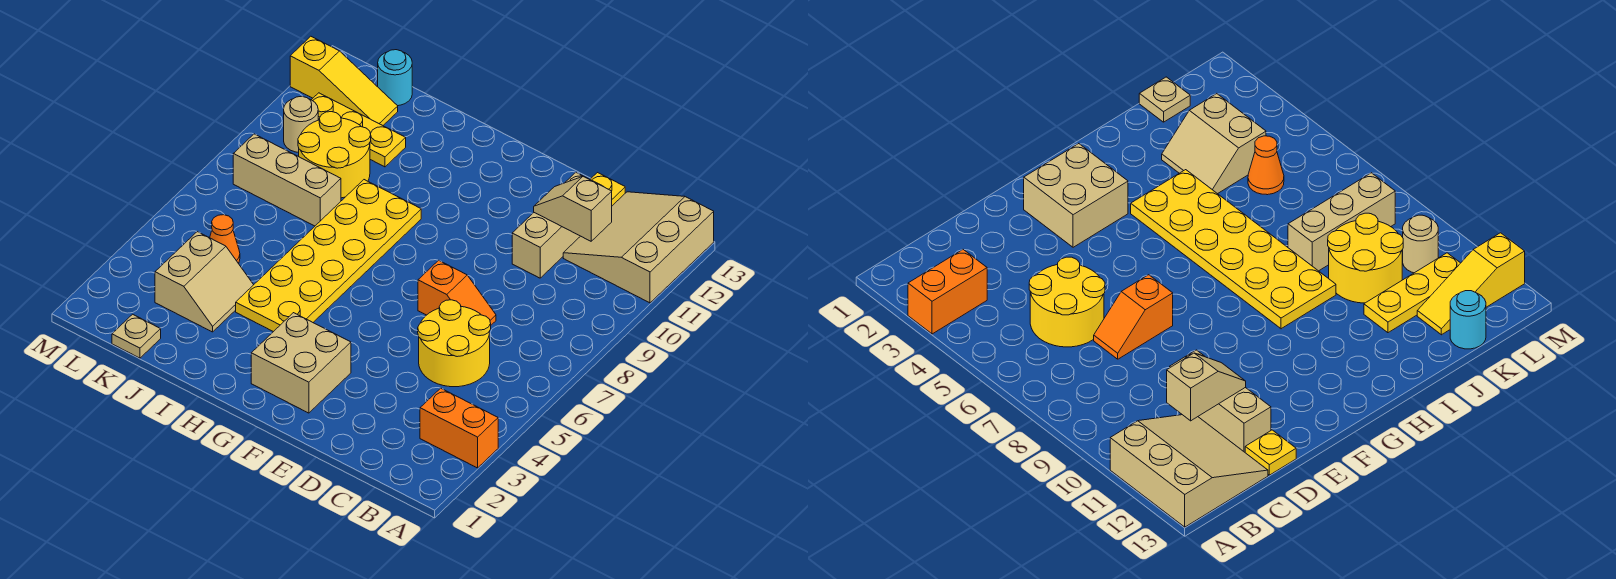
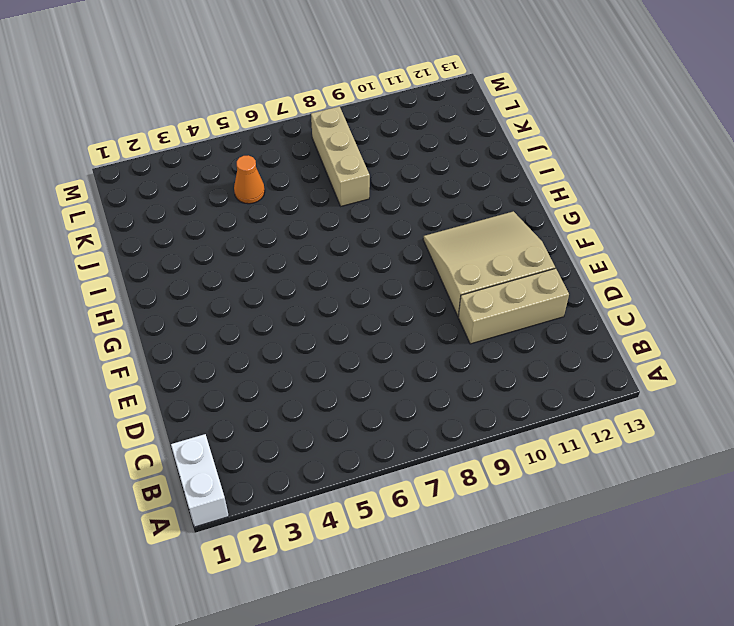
white brick A1:B1 level 1 -> none
tan slope E10:G12 level 1 top E -> tan slope A11:C13 level 1 top A
none -> orange brick A3:B3 level 1
none -> yellow round brick C5:D6 level 1
none -> orange slope D7:E7 level 1 top E

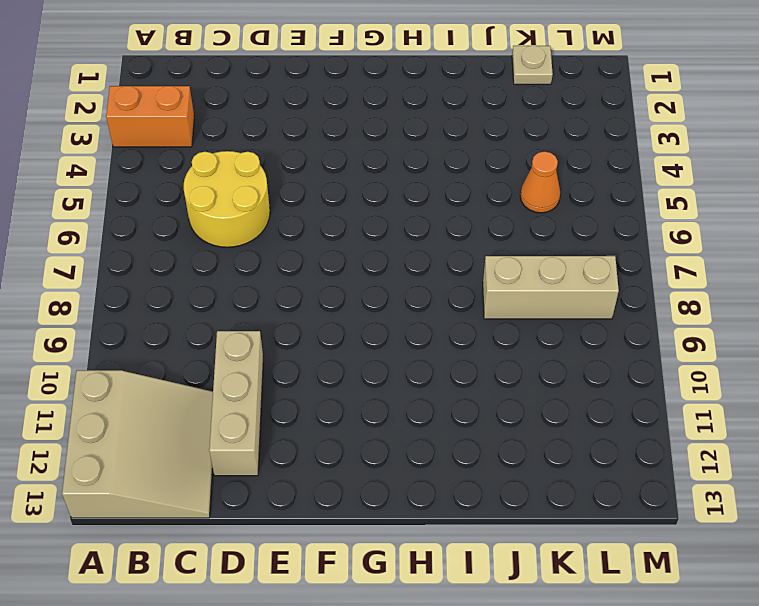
none -> orange slope D7:E7 level 1 top E
none -> yellow plate D13 level 1
none -> tan brick F2:G3 level 1

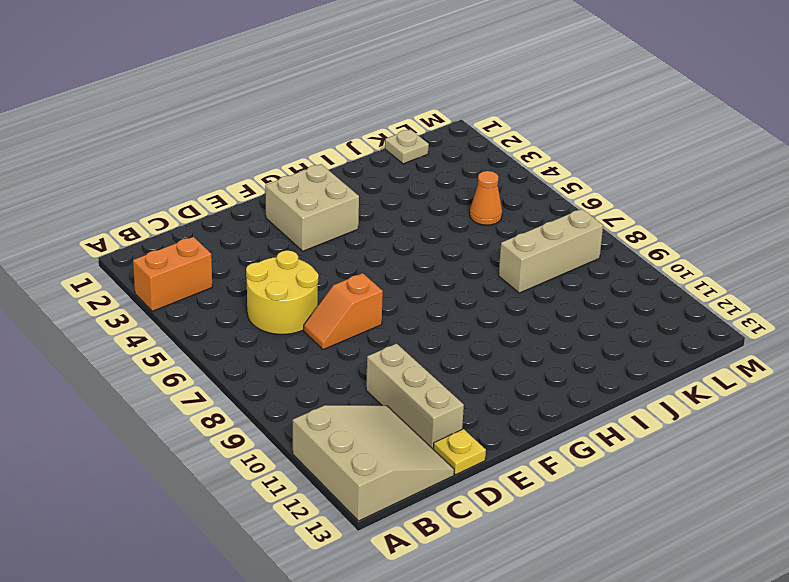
none -> yellow plate H4:I9 level 1
none -> tan slope J3:K4 level 1 top K
none -> yellow round brick J9:K10 level 1

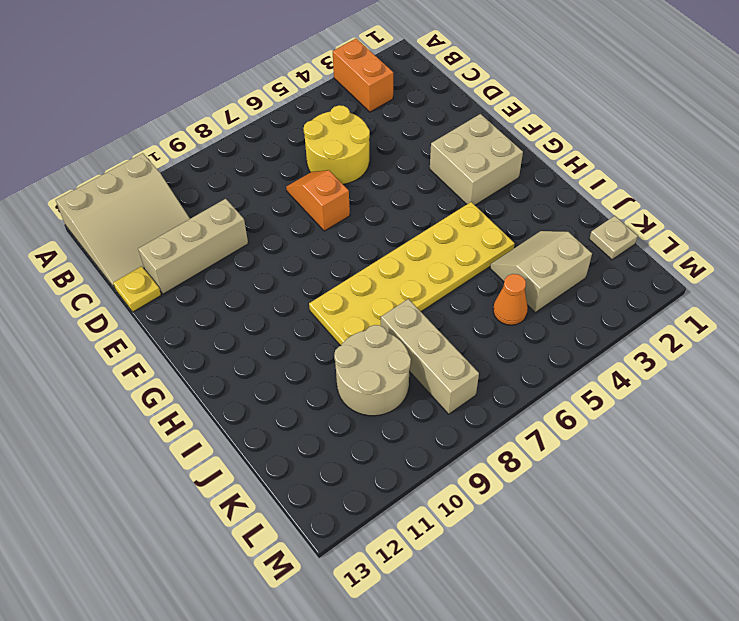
tan round brick J9:K10 level 1 -> yellow round brick J9:K10 level 1
none -> yellow plate J11:L11 level 1
none -> yellow slope K12:M12 level 1 top M
none -> cyan round brick K13 level 1

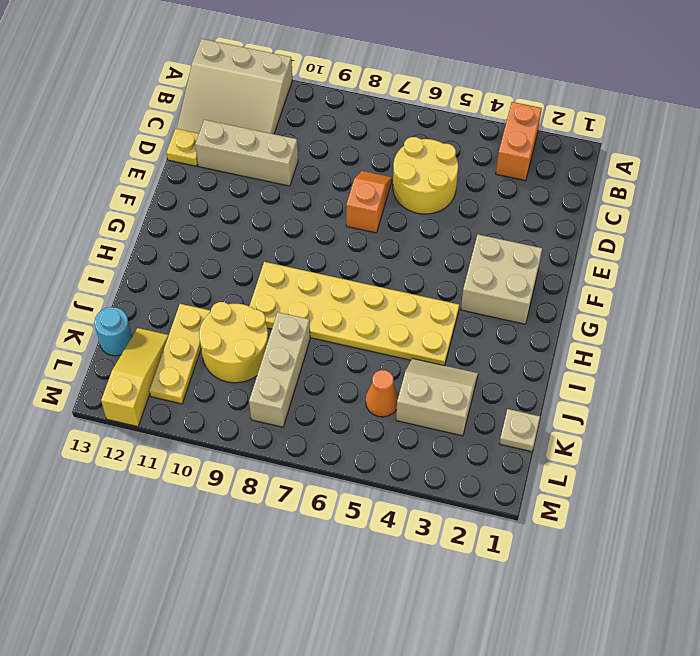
none -> tan round brick L10 level 1
none -> tan slope C11:D11 level 2 top C

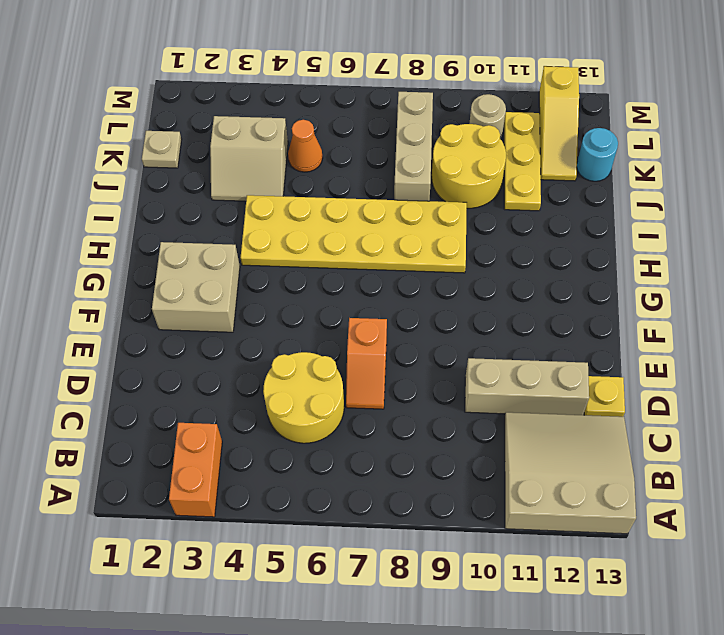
none -> tan slope C11:D11 level 2 top C

